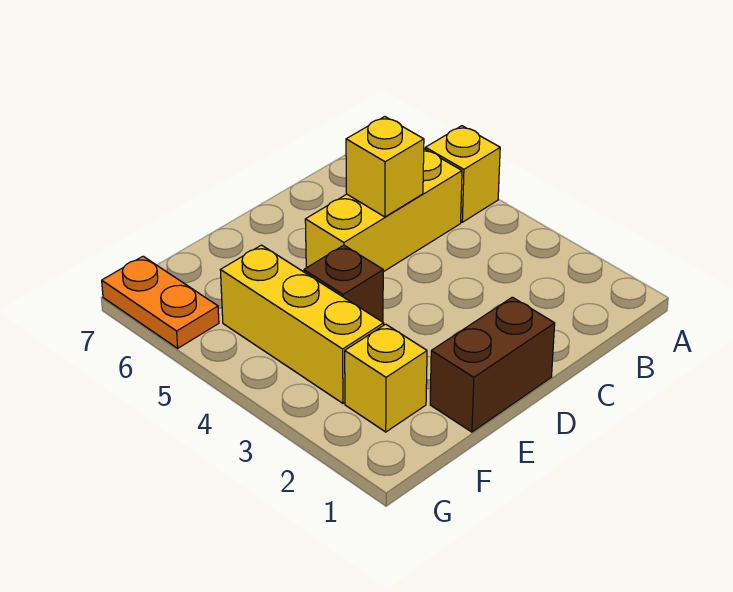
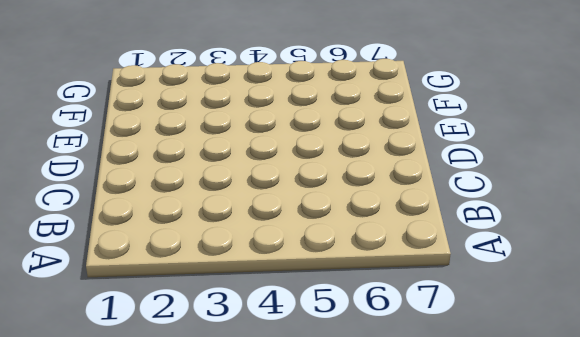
none -> yellow brick A5 level 1
none -> yellow brick B5:D5 level 1

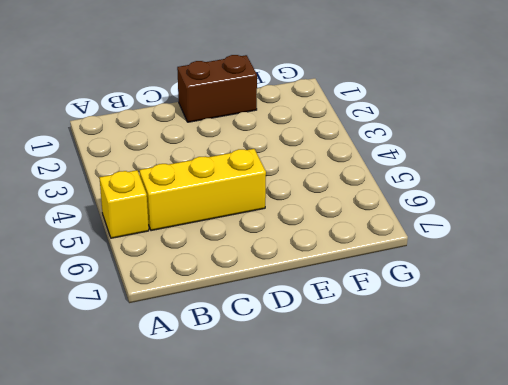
none -> brown brick E4 level 1
none -> yellow brick F2 level 1

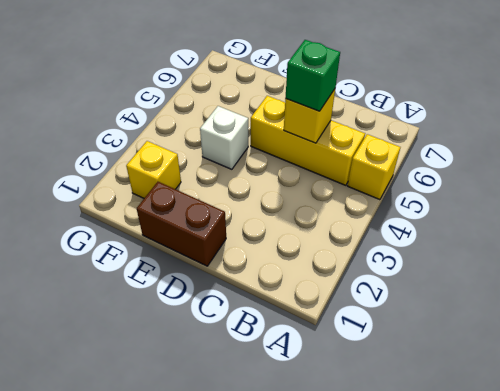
green brick C5 level 3 -> none
white brick E4 level 1 -> brown brick E4 level 1
none -> yellow brick F3:F5 level 1
none -> orange plate G6:G7 level 1

